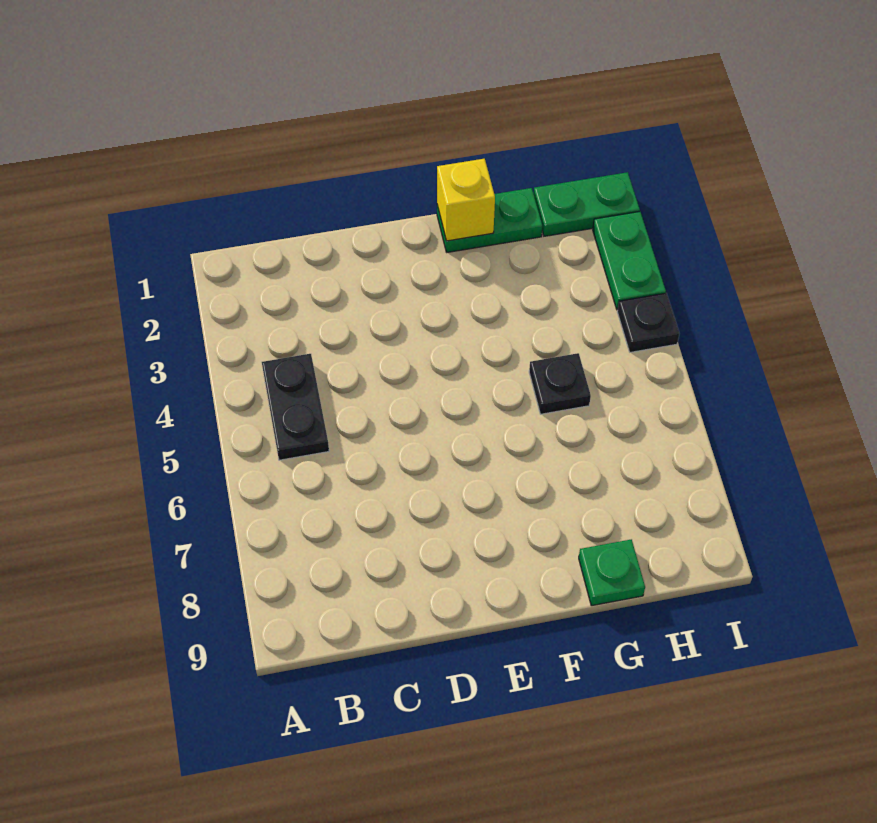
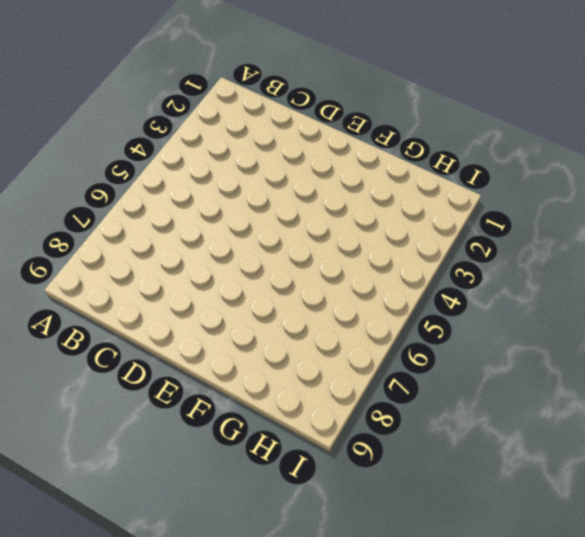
none -> black plate B4:B5 level 1
none -> green plate F1:G1 level 1

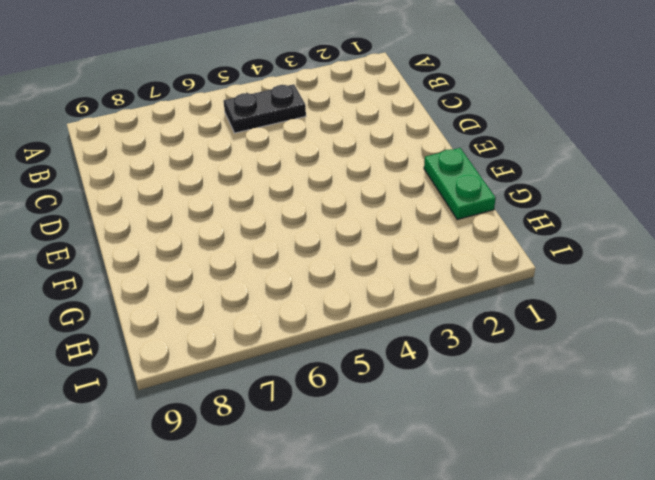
none -> black plate G5 level 1
none -> green plate G9 level 1

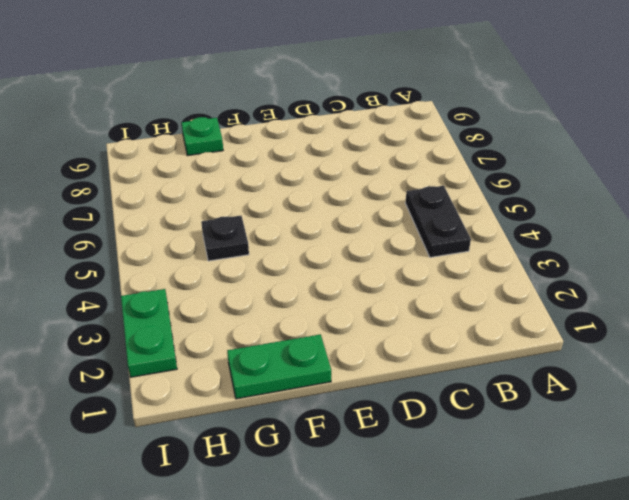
none -> green plate H1:I1 level 1
none -> black plate I4 level 1

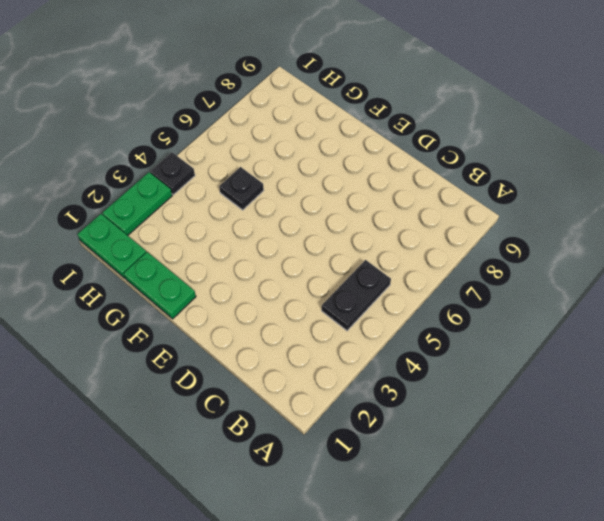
none -> green plate G9 level 1
none -> yellow brick F1 level 2

